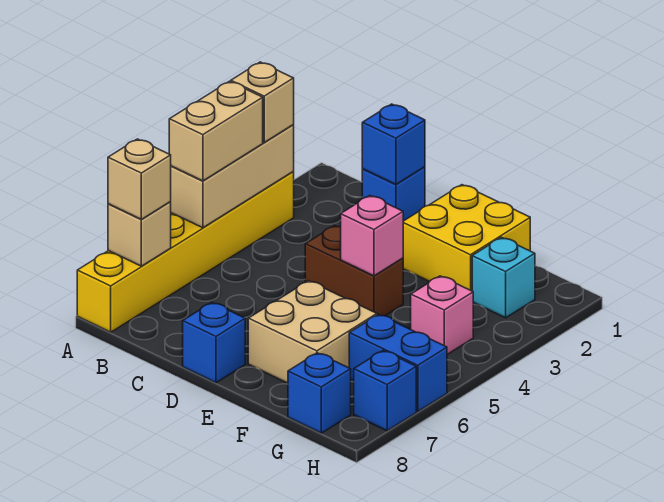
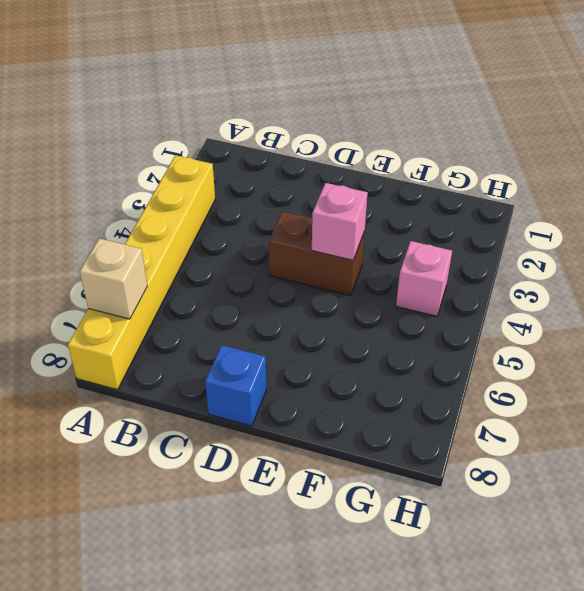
none -> blue brick C1 level 1
none -> yellow brick E1:F2 level 1
none -> tan brick E6:F7 level 1

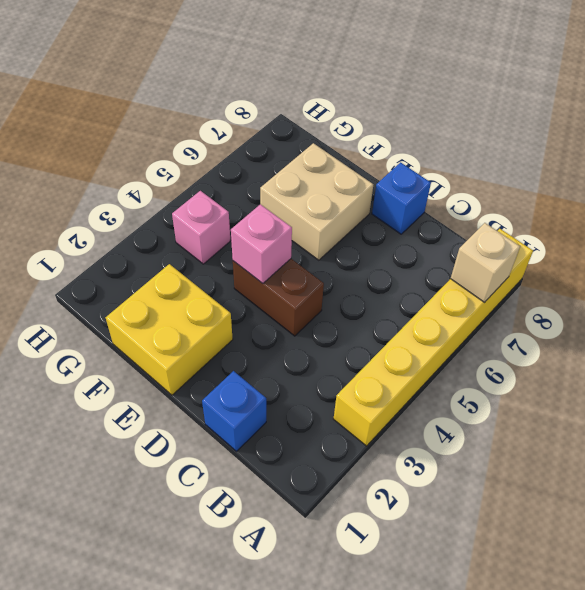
none -> cyan brick G2 level 1
none -> blue brick G6:H6 level 1
none -> blue brick G8 level 1

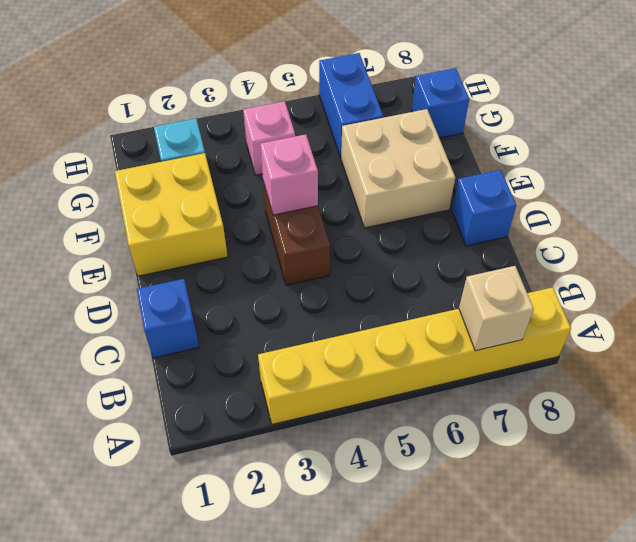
none -> blue brick H7 level 1
none -> tan brick A3:A5 level 2
none -> blue brick C1 level 2

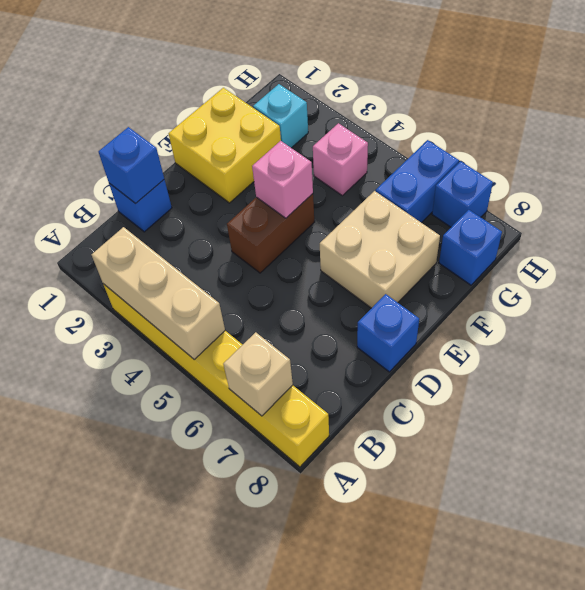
none -> tan brick A3 level 3
none -> tan brick A4:A5 level 3
none -> tan brick A7 level 3

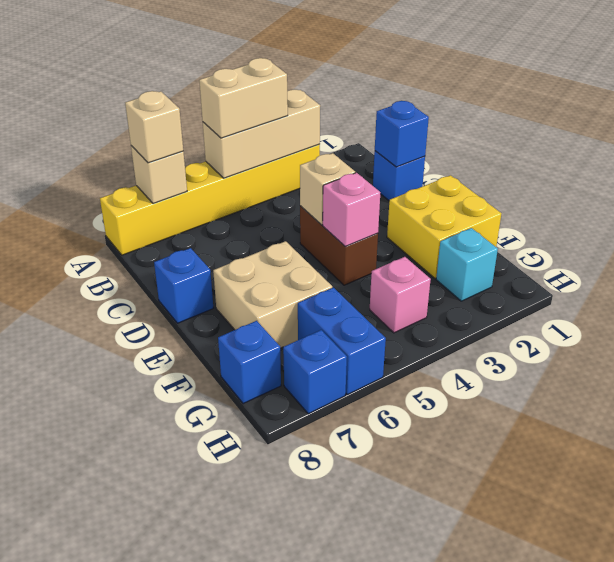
tan brick D4 level 2 -> tan brick A3 level 3

